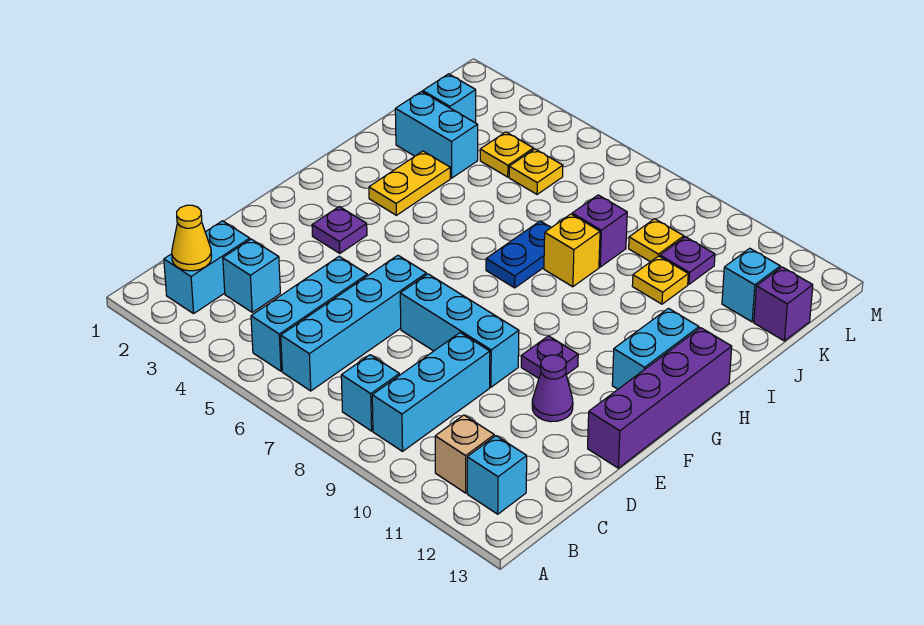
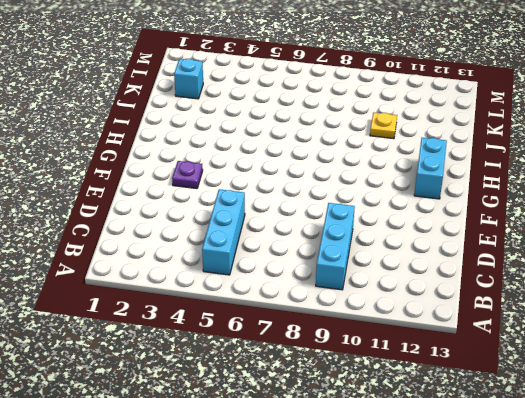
none -> cyan brick B2:C2 level 1
none -> cyan brick B6:E6 level 1
none -> cyan brick B8 level 1

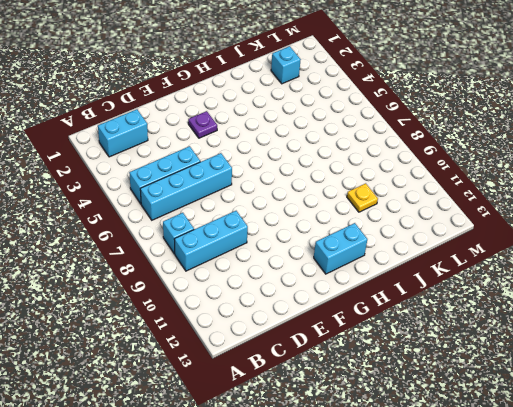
none -> tan brick B11 level 1
none -> cyan brick B12 level 1
none -> cyan brick C3 level 1

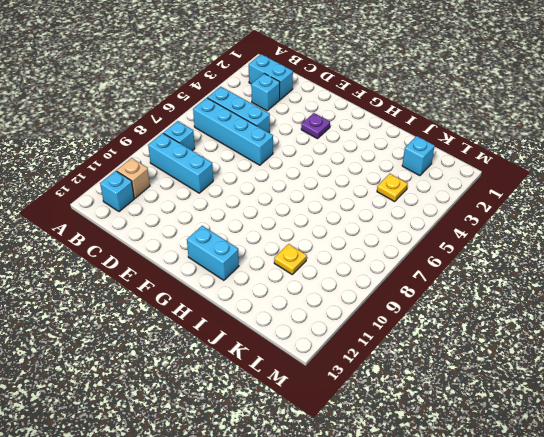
none -> cyan brick E7:E9 level 1
none -> purple cone E11 level 1
none -> purple brick E13:H13 level 1

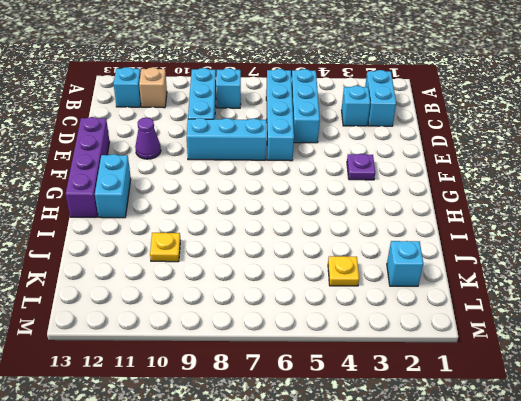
none -> purple plate F10 level 1
none -> yellow plate H3:I3 level 1
none -> blue plate H7:I7 level 1

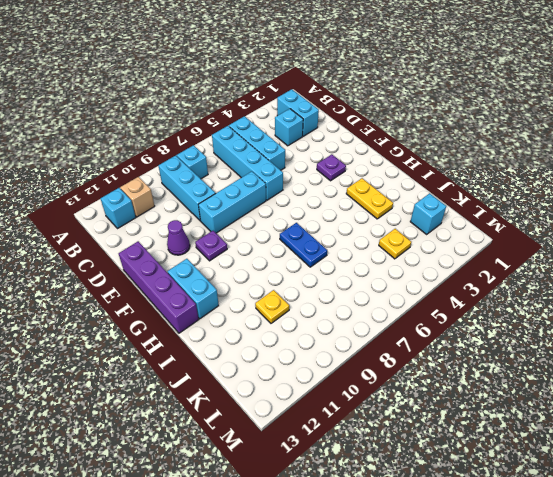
none -> yellow brick I8 level 1
none -> cyan brick J2:J3 level 1
none -> purple brick J8 level 1

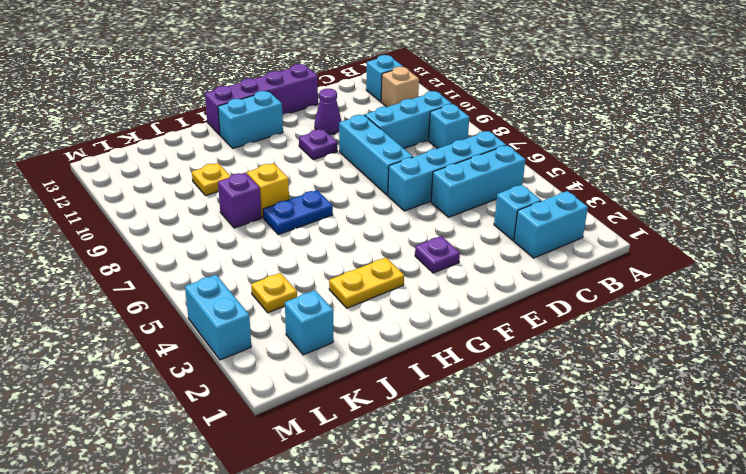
cyan brick M3:M4 level 1 -> cyan brick J2:J3 level 1
none -> yellow plate K5 level 1
none -> yellow plate K9 level 1
none -> purple plate K10 level 1

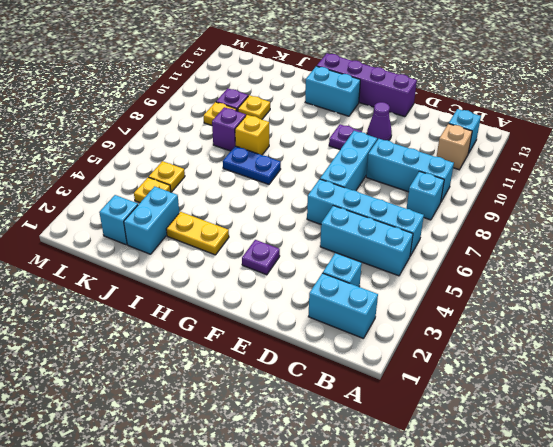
none -> cyan brick K12 level 1
none -> purple brick K13 level 1
none -> yellow cone B2 level 2

